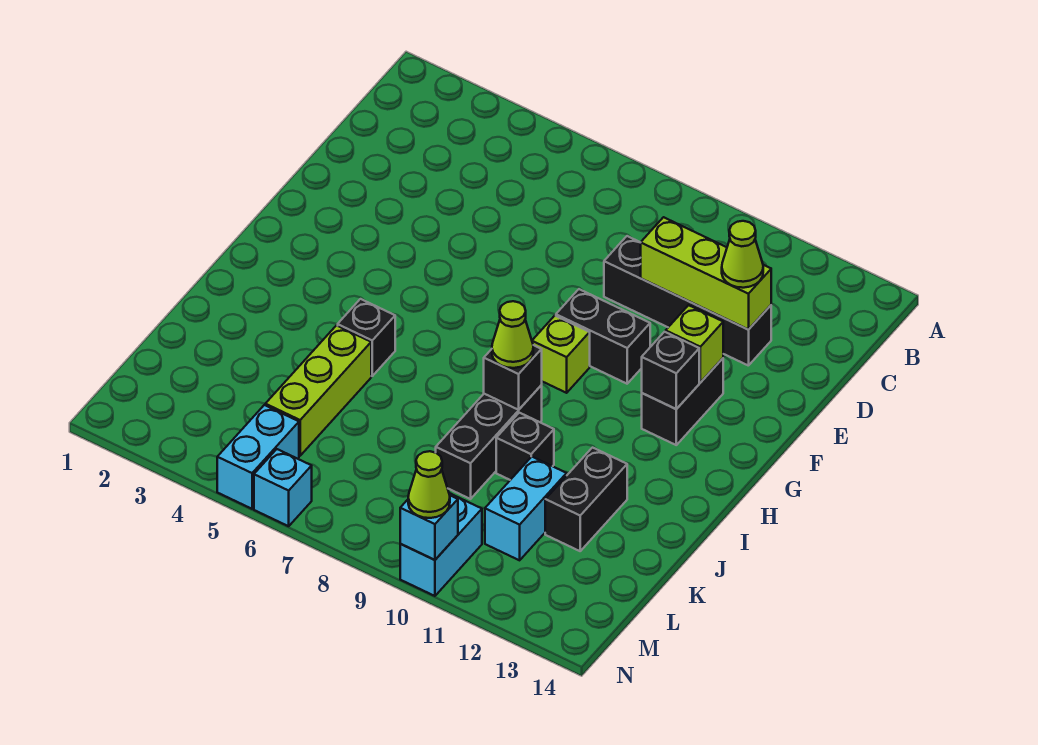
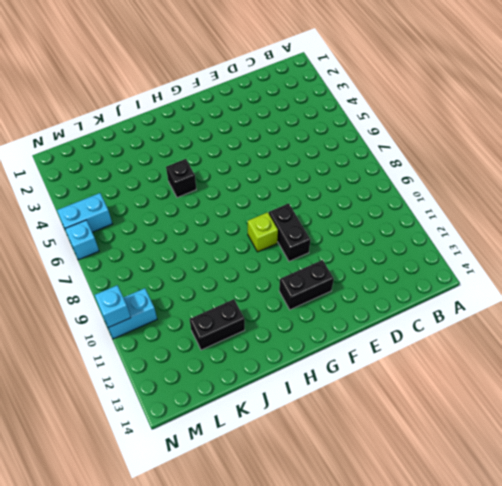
none -> black brick D9:D12 level 1
none -> black brick I9:K9 level 1
none -> lime brick J5:L5 level 1

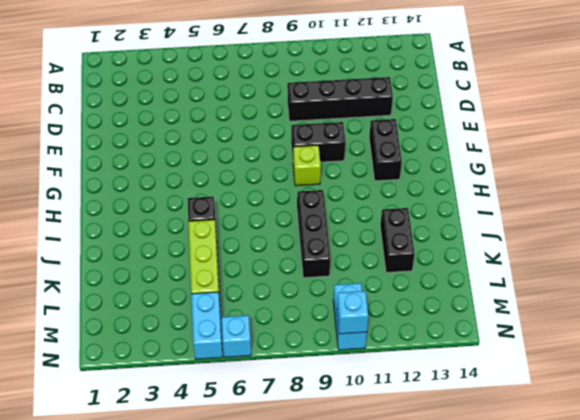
none -> black brick J10 level 1
none -> cyan brick K11:L11 level 1
none -> lime brick D10:D12 level 2

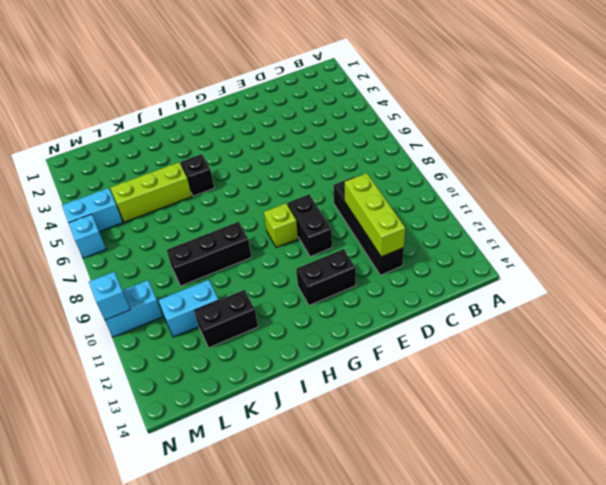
none -> black brick J10 level 1
none -> lime brick F12 level 2
none -> black brick G12 level 2

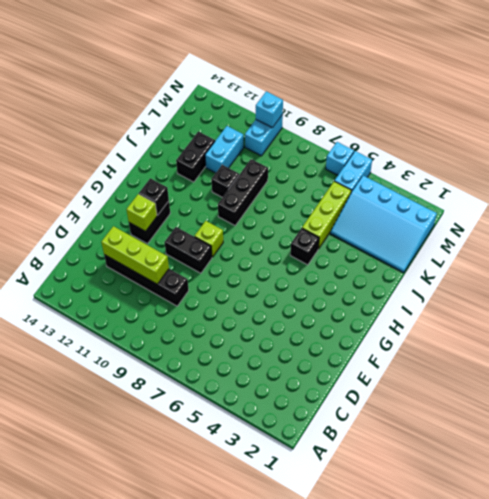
cyan slope K1:M4 level 1 top M -> none
none -> black brick I9 level 2
none -> lime cone D12 level 3
none -> lime cone I9 level 3

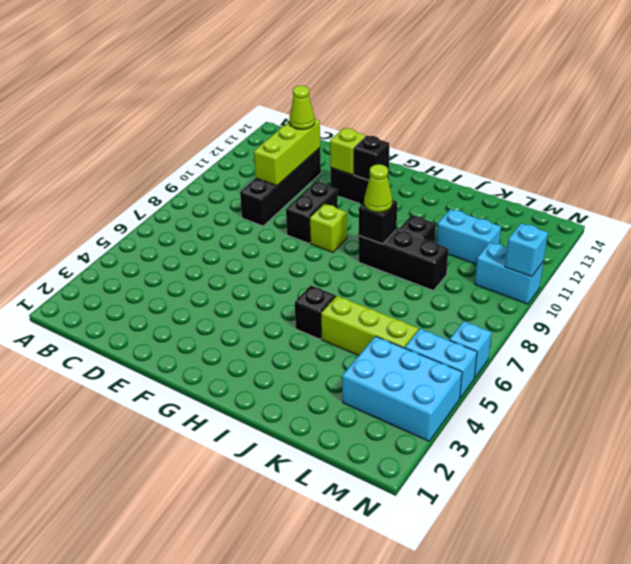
cyan brick L3:N4 level 1 -> none
none -> black brick J12:K12 level 1
none -> lime cone N10 level 3

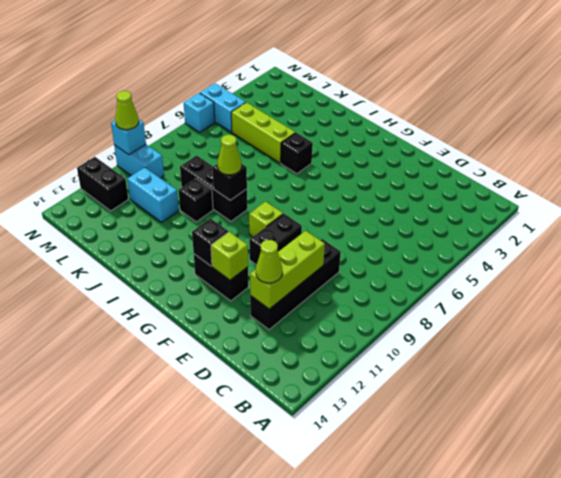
black brick M12:N12 level 1 -> black brick J12:K12 level 1

